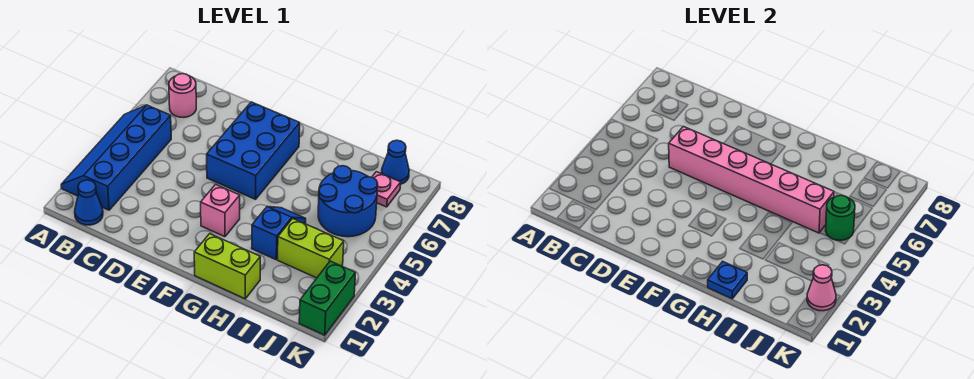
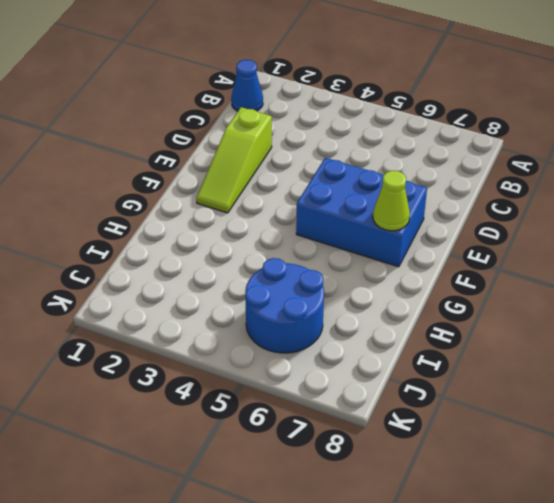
lime slope D2:F2 level 1 top D -> none
lime cone F7 level 2 -> none
none -> blue slope A2:B5 level 1 top B
none -> pink round brick B7 level 1
none -> pink brick F3 level 1

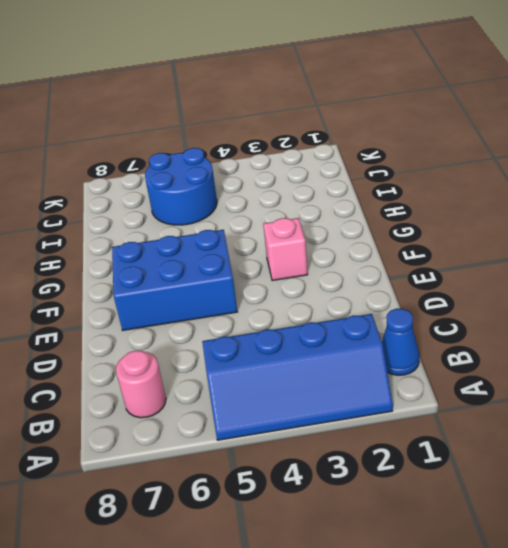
none -> lime brick G1:H1 level 1
none -> blue slope H3:H4 level 1 top 3
none -> lime brick I3:J3 level 1

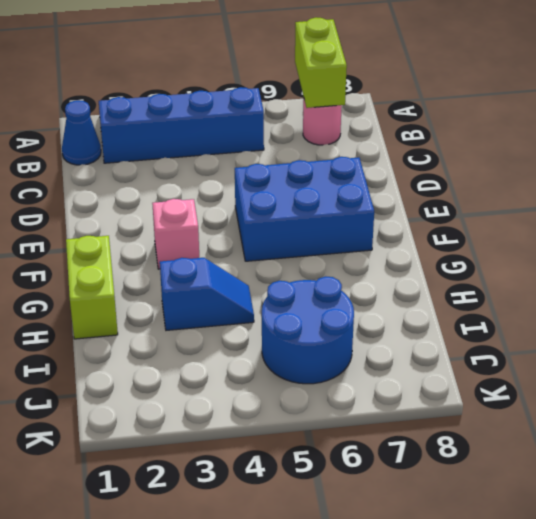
lime brick A7:B7 level 2 -> lime brick I3:J3 level 1
none -> pink plate J7 level 1
none -> blue cone J8 level 1
none -> green brick K1:K2 level 1

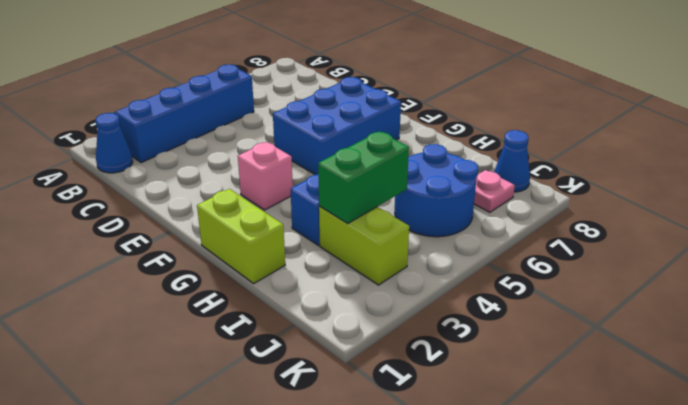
green brick I3:I4 level 2 -> green brick K1:K2 level 1
none -> pink round brick B7 level 1
none -> pink brick D5:I5 level 2
none -> blue plate H1 level 2

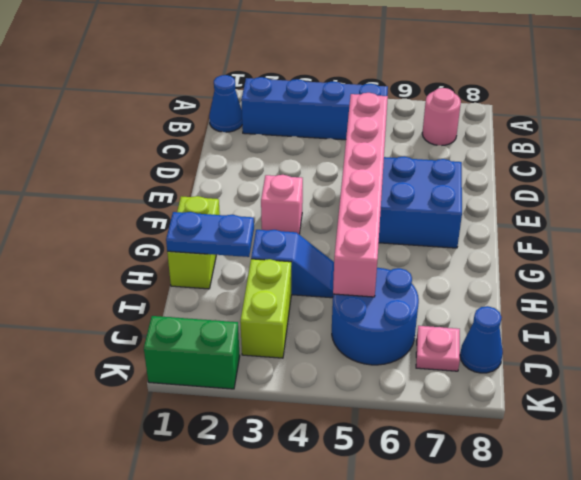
blue plate H1:H2 level 2 -> blue plate H1 level 2
none -> green round brick J5 level 2
none -> pink cone K2 level 2

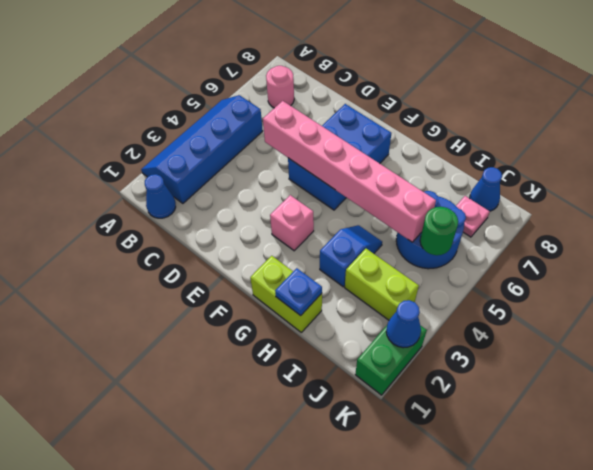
blue cone K2 level 2 -> pink cone K2 level 2

